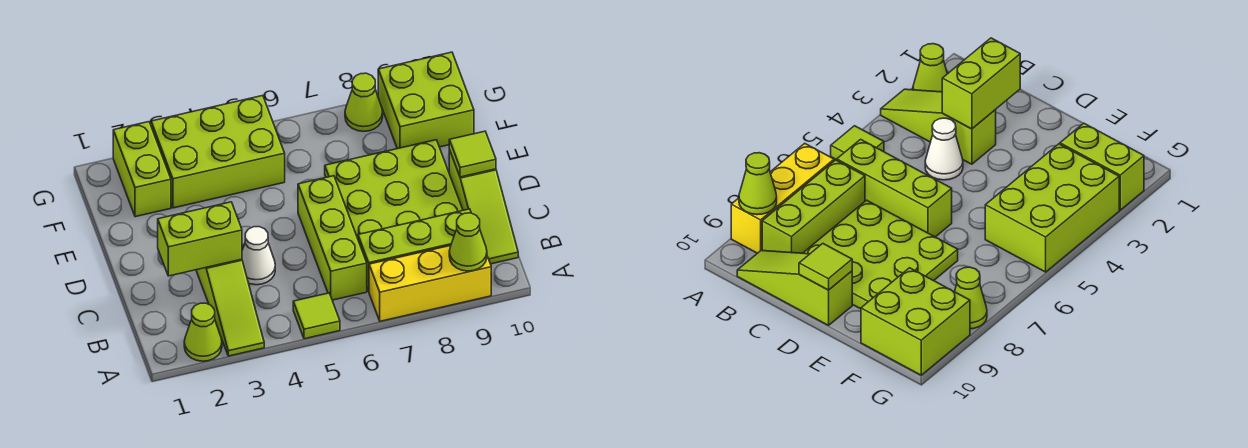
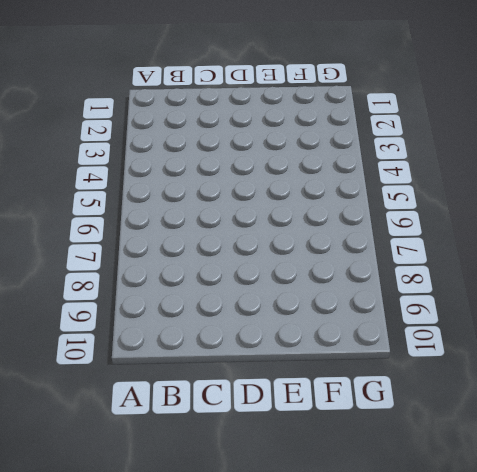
none -> lime cone A2 level 1
none -> lime slope A3:C3 level 1 top C
none -> lime tile A5 level 1

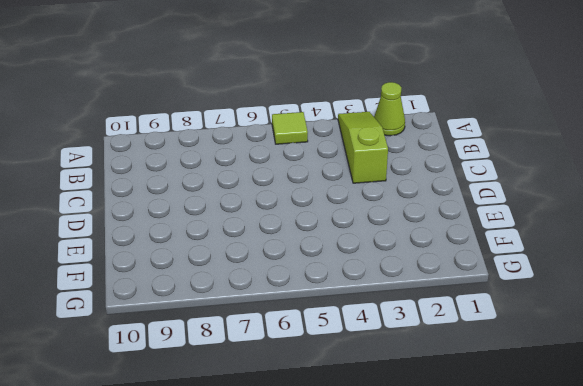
none -> yellow brick A7:A9 level 1
none -> lime brick B6:D6 level 1
none -> lime brick B7:B9 level 1

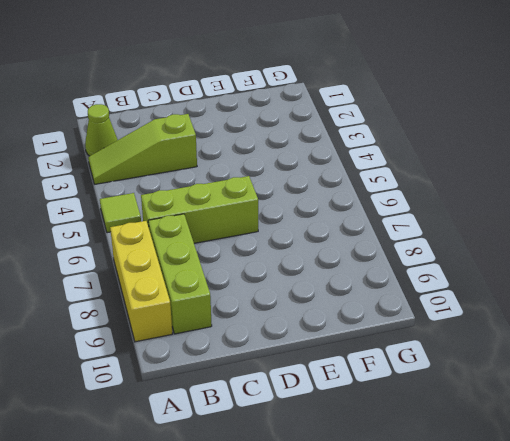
none -> lime slope B10:D10 level 1 top D
none -> white cone C4 level 1
none -> lime plate C7:E9 level 1

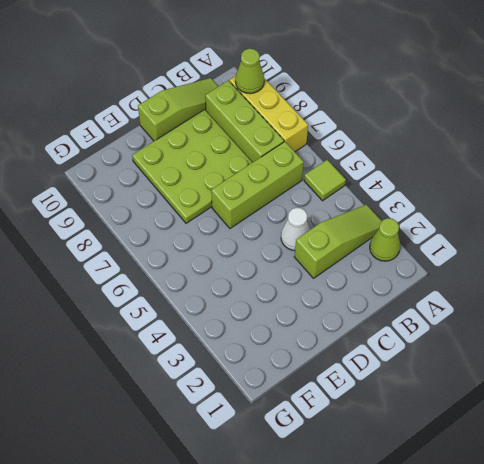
none -> lime brick F2:G2 level 1
none -> lime brick F3:G5 level 1
none -> lime brick F9:G10 level 1

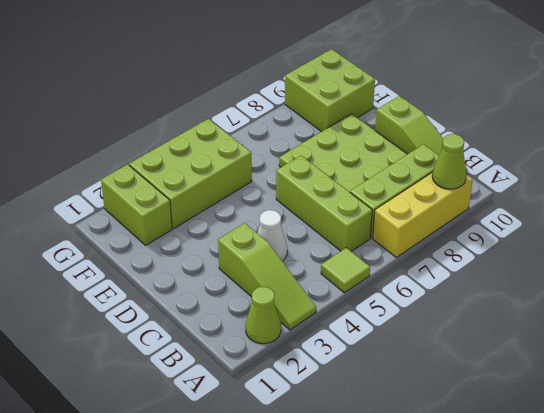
none -> lime cone G8 level 1
none -> lime brick C2:C3 level 2
none -> lime tile D10 level 2

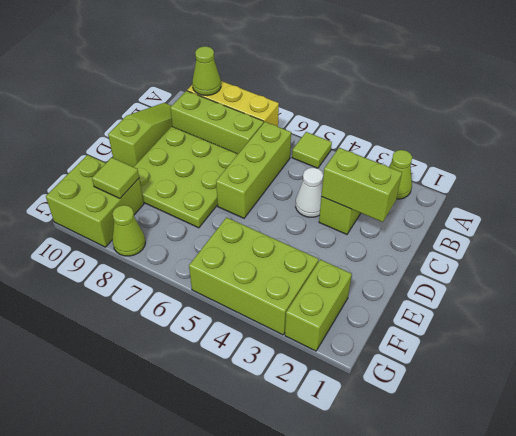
lime tile F9 level 2 -> lime tile D10 level 2

